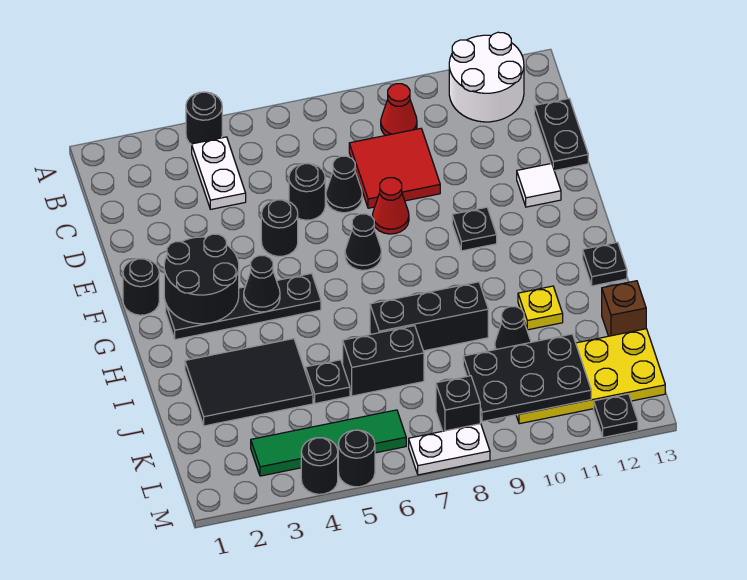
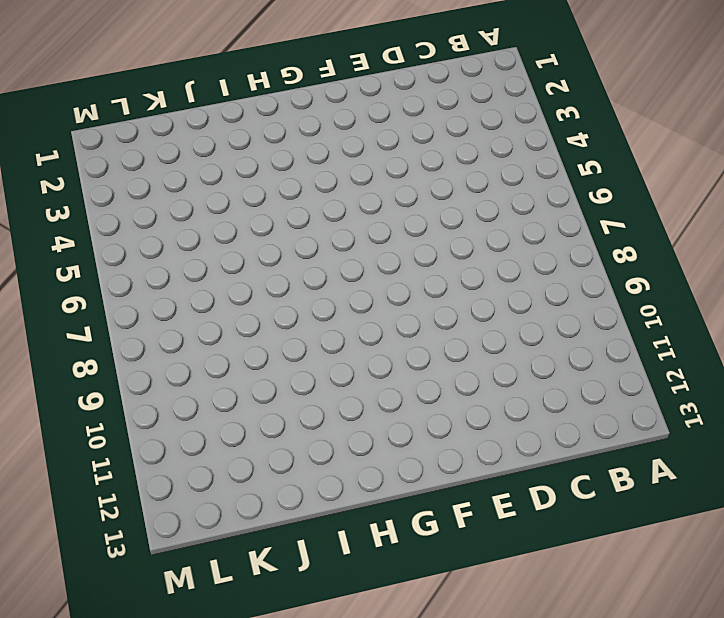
none -> black round brick A4 level 1
none -> white round brick A11:B12 level 1
none -> white plate B4:C4 level 1
none -> red cone B9 level 1

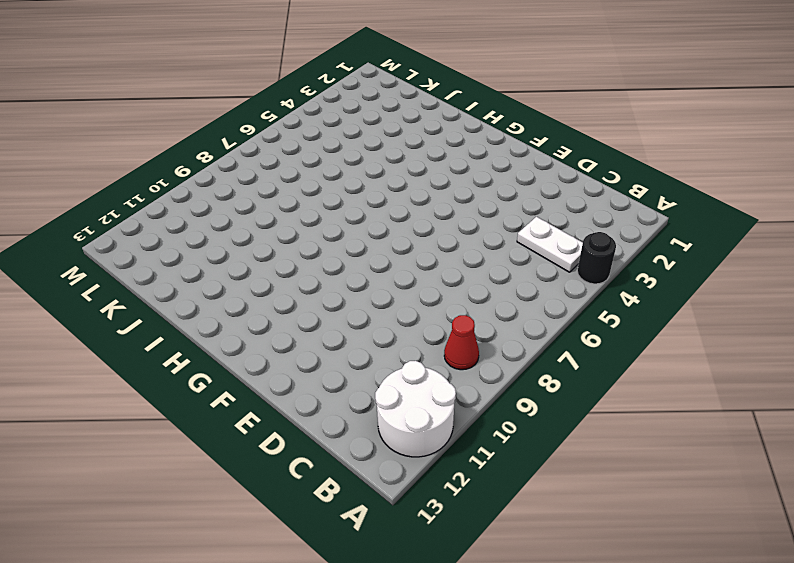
none -> red tile C8:D9 level 1
none -> black plate C13:D13 level 1
none -> black round brick D6 level 1
none -> black cone D7 level 1

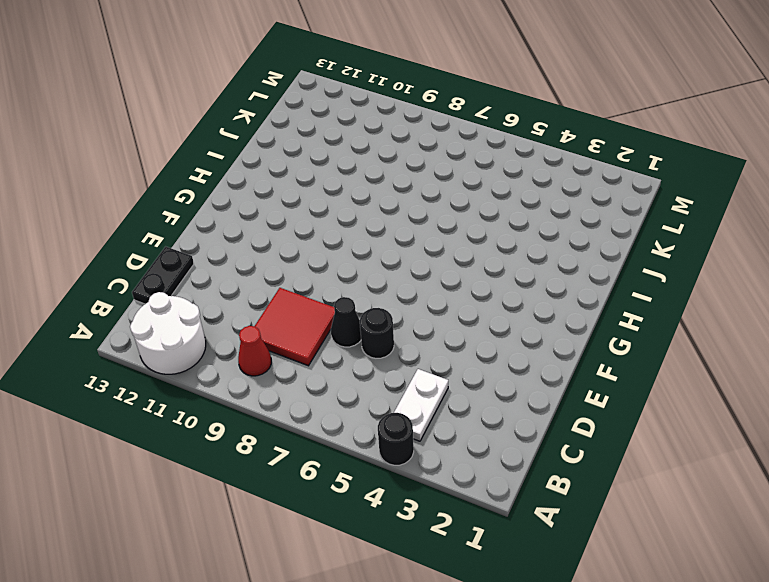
none -> black round brick E5 level 1
none -> red cone E8 level 1
none -> white tile E12 level 1
none -> black round brick F1 level 1

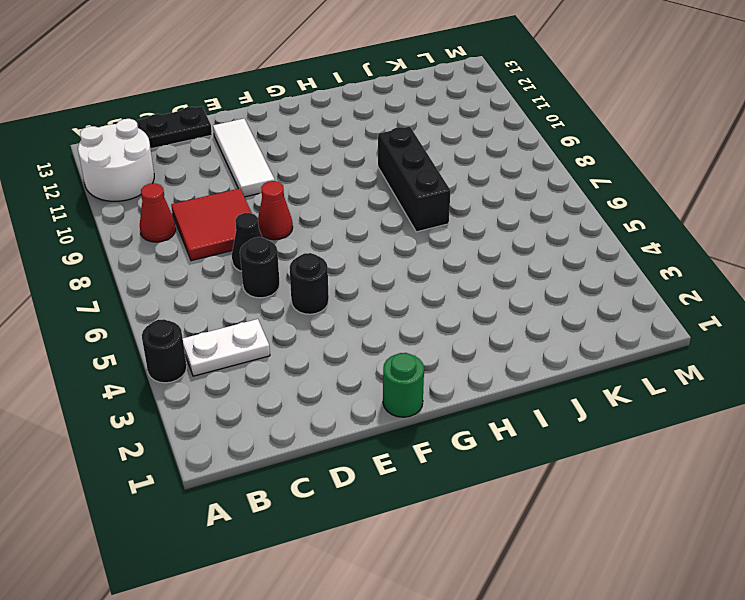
white tile E10:E12 level 1 -> white tile E12 level 1
green round brick F1 level 1 -> black round brick F1 level 1
none -> black cone F7 level 1
none -> black plate F10 level 1
none -> black plate G2:G5 level 1
none -> black plate H13 level 1

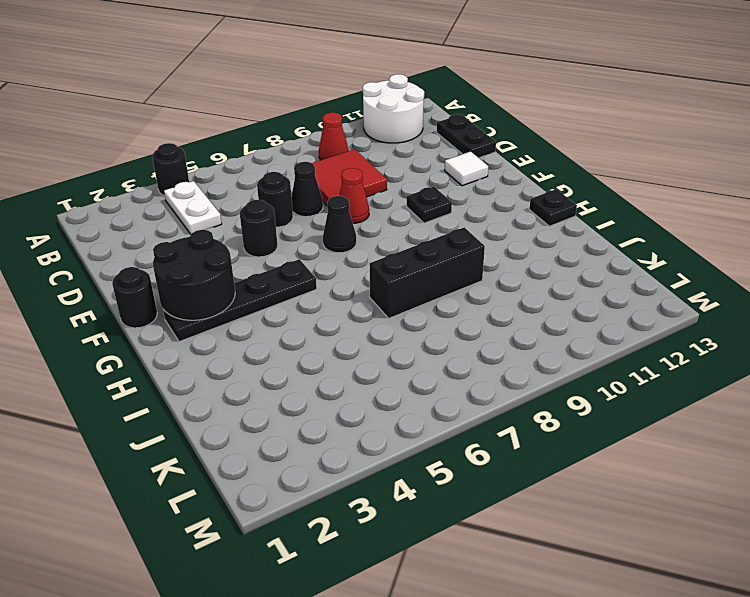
none -> black tile I2:J4 level 1
none -> yellow plate I11 level 1
none -> black plate J5 level 1
none -> black brick J6:J7 level 1

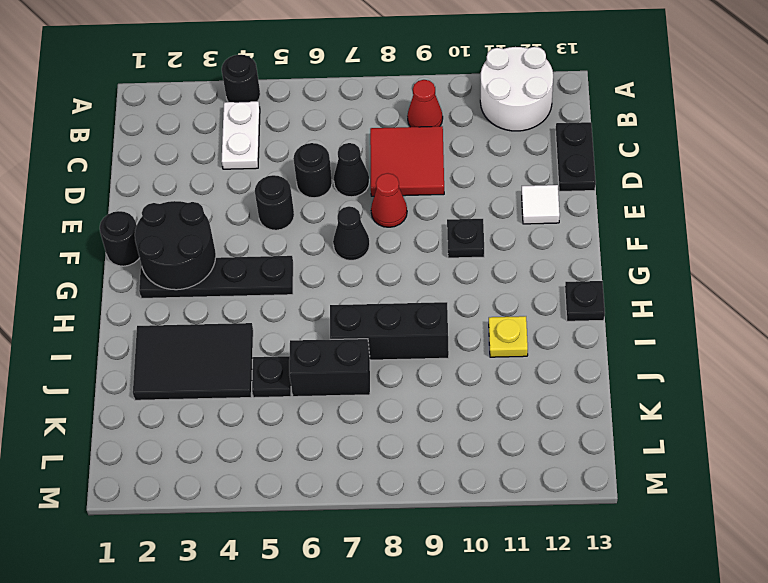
none -> black cone J10 level 1
none -> brown brick J13 level 1
none -> yellow plate K10:L13 level 1
none -> green tile L3:L6 level 1

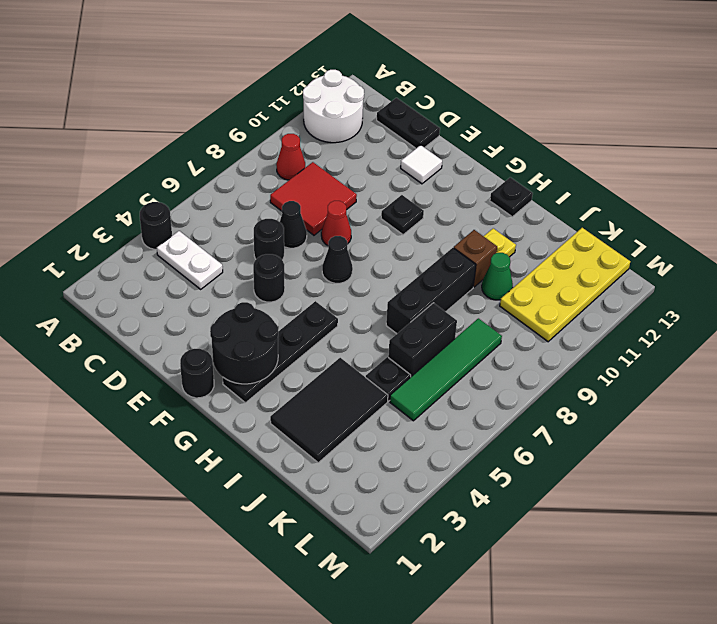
brown brick I10 level 1 -> brown brick J13 level 1
green cone J10 level 1 -> black cone J10 level 1
green tile K5:K8 level 1 -> green tile L3:L6 level 1
none -> black brick L8 level 1
none -> black round brick M4 level 1
none -> black round brick M5 level 1
none -> white plate M7:M8 level 1

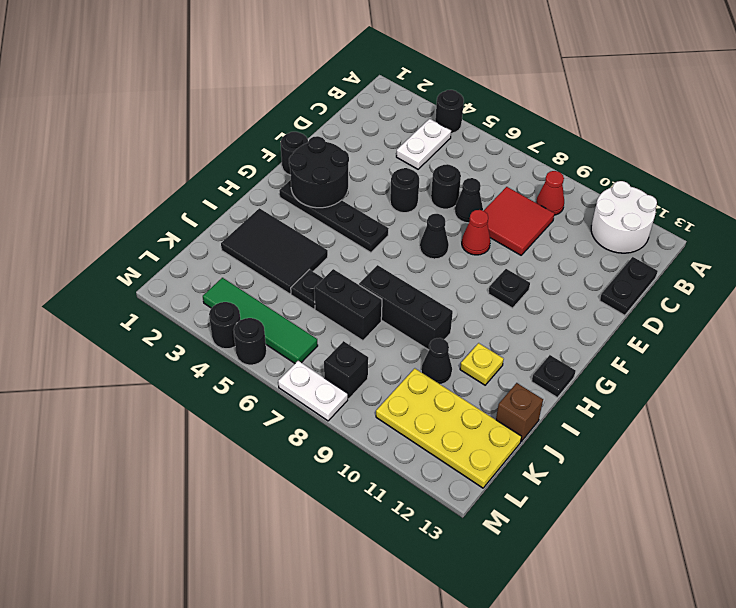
none -> white tile E12 level 1
none -> black plate M12 level 1
none -> black cone G4 level 2
none -> black plate K9:L11 level 2

